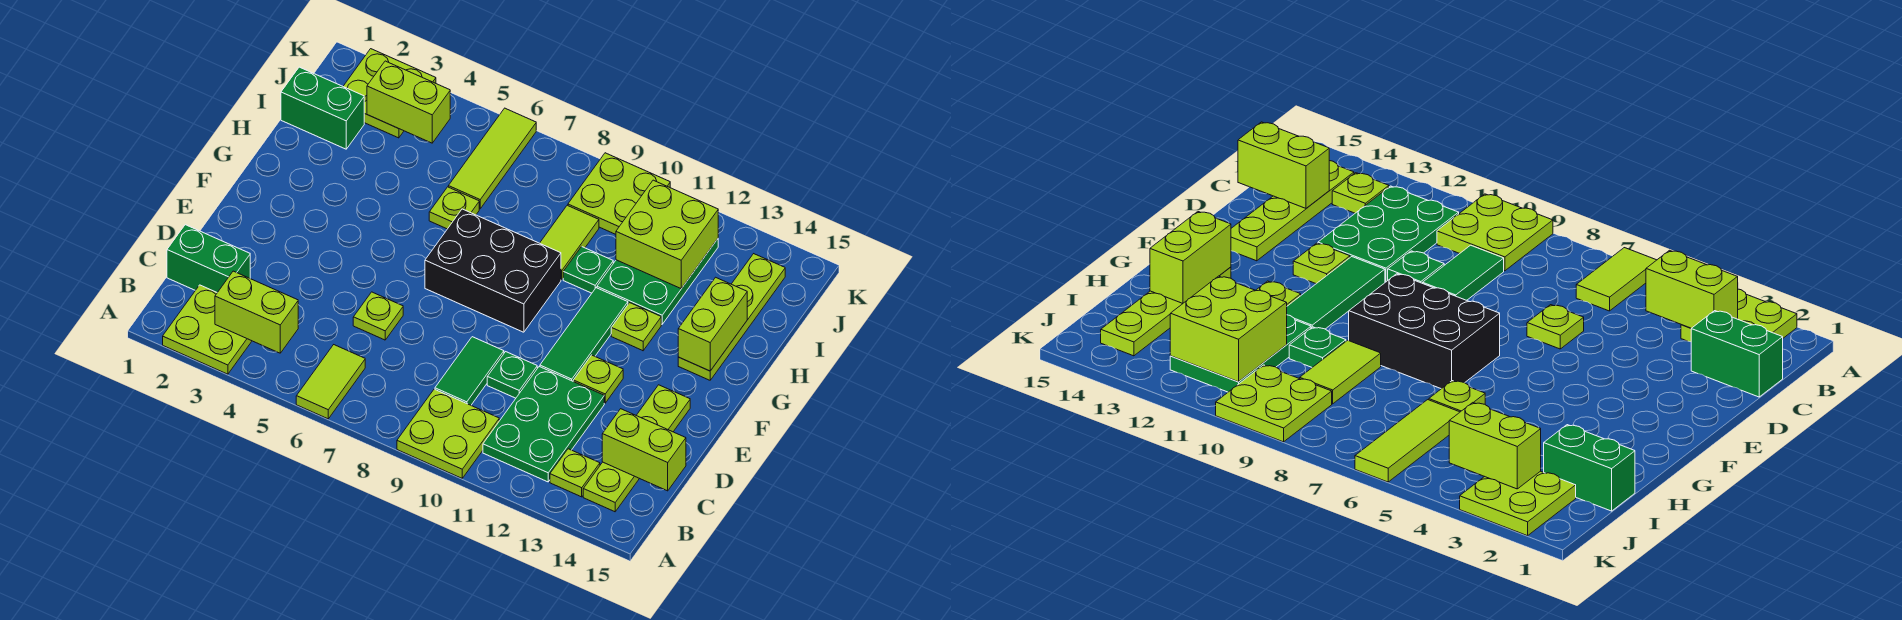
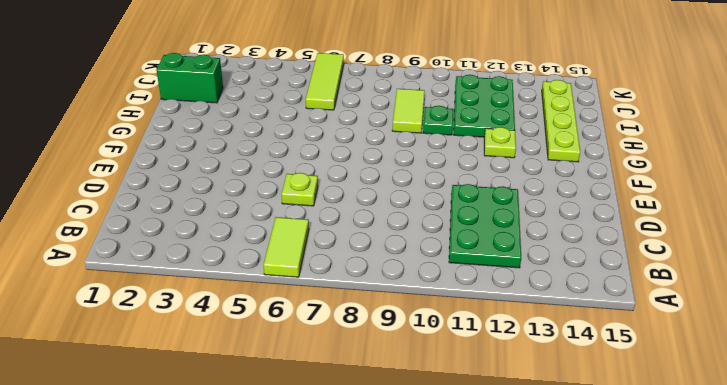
none -> lime plate A2:B3 level 1
none -> lime plate A9:B10 level 1
none -> lime plate B13 level 1

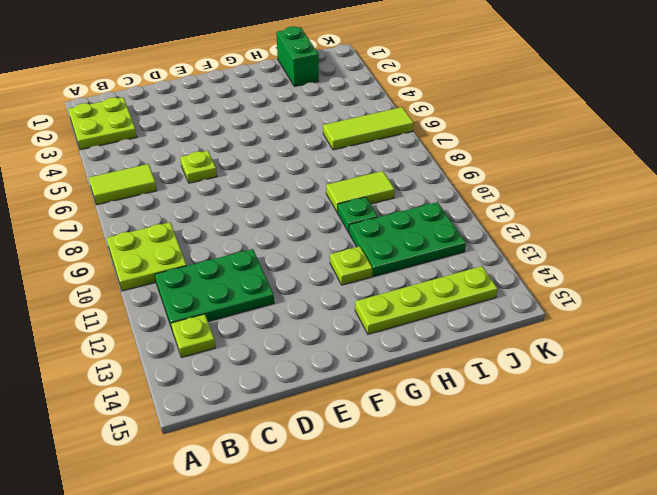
none -> lime plate B14:E14 level 1
none -> green brick C1:C2 level 1
none -> green tile C9:D9 level 1

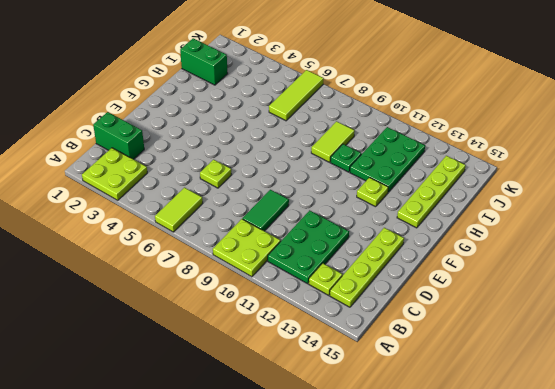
none -> green plate D10 level 1
none -> green tile E11:G11 level 1
none -> lime plate E12 level 1

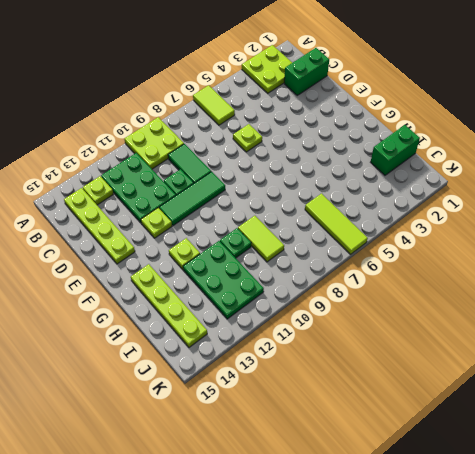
green tile E9:E11 level 1 -> green tile E11:G11 level 1
none -> black brick F7:G9 level 1
none -> lime plate H6 level 1
none -> lime plate J2:K3 level 1

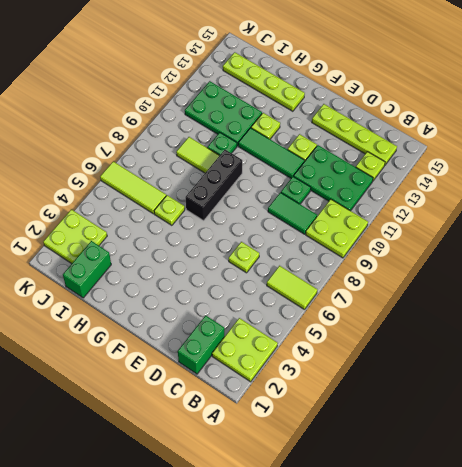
black brick G7:G9 level 1 -> black brick F7:G9 level 1
none -> lime plate J9:K10 level 1
none -> lime brick B3:B4 level 2
none -> lime brick C14:C15 level 2

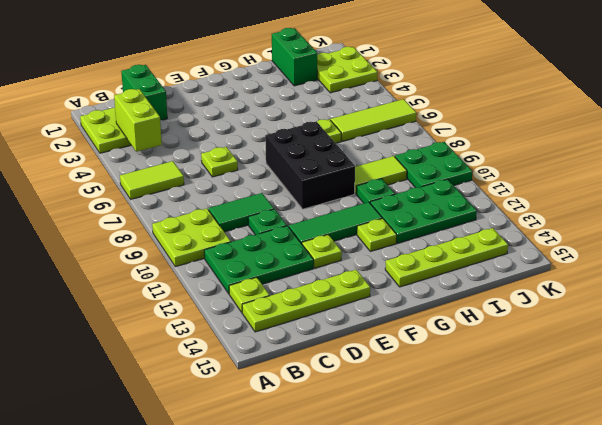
green plate J9:K10 level 1 -> lime plate J9:K10 level 1
none -> lime brick C14:C15 level 2
none -> lime brick G14:H14 level 2
none -> lime brick I11:J12 level 2

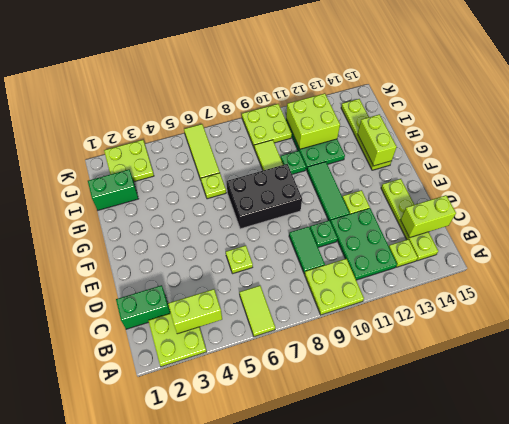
none -> lime plate G12 level 1
none -> lime brick J3:J4 level 2

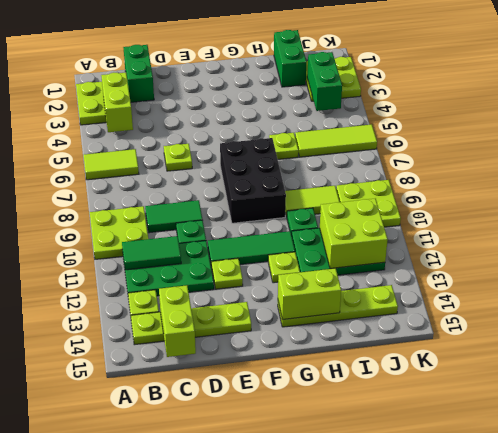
green tile B11:C11 level 2 -> none
green brick J3:J4 level 2 -> lime brick J3:J4 level 2

